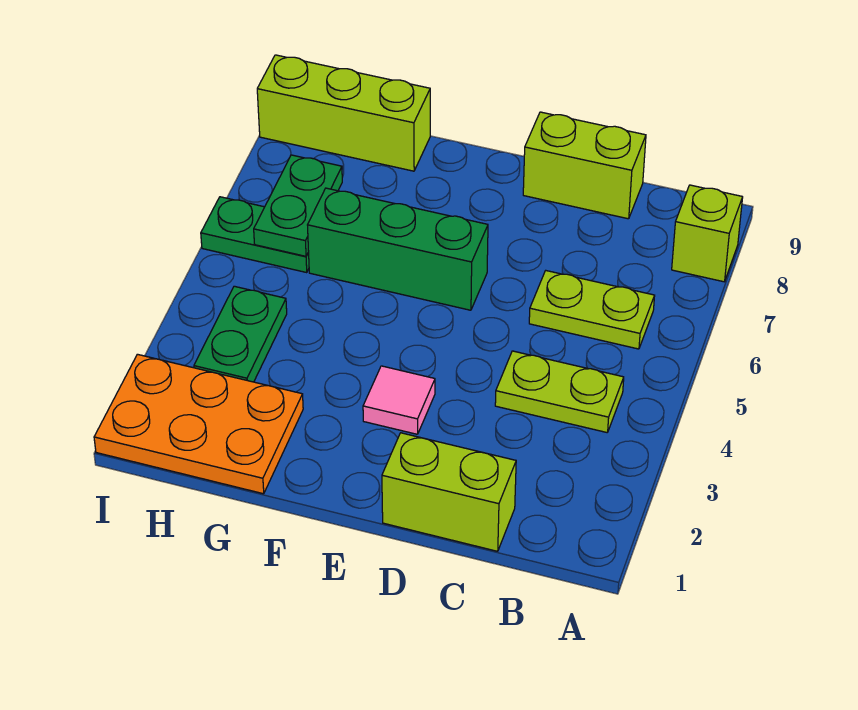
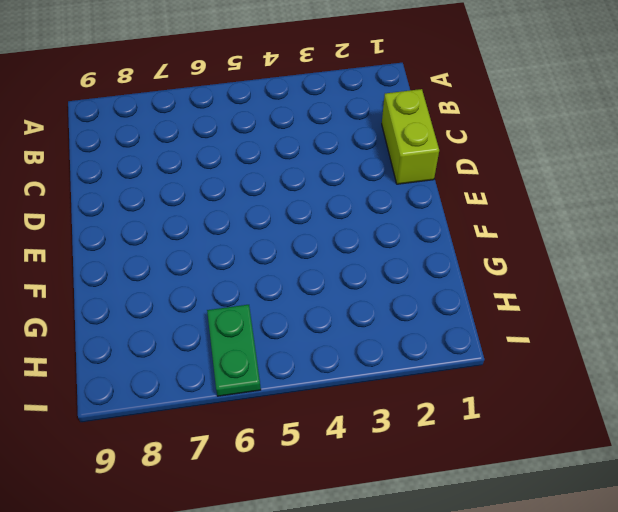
none -> lime brick A8 level 1
none -> lime plate B4:C4 level 1
none -> lime plate B6:C6 level 1

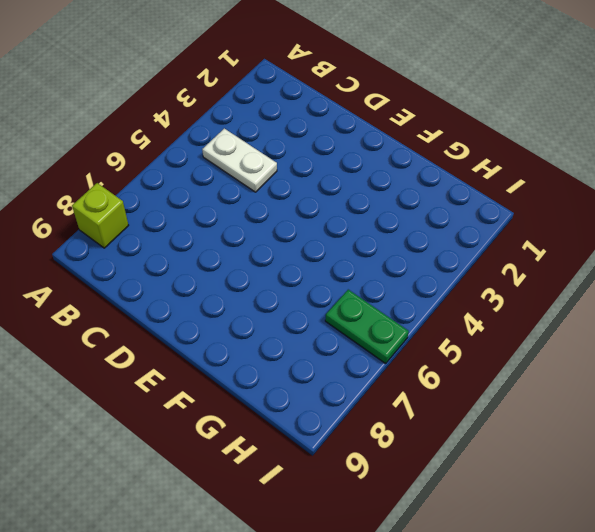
white plate B4:C4 level 1 -> lime plate B4:C4 level 1
none -> lime plate B6:C6 level 1
none -> lime brick C1:D1 level 1
none -> lime brick C9:D9 level 1

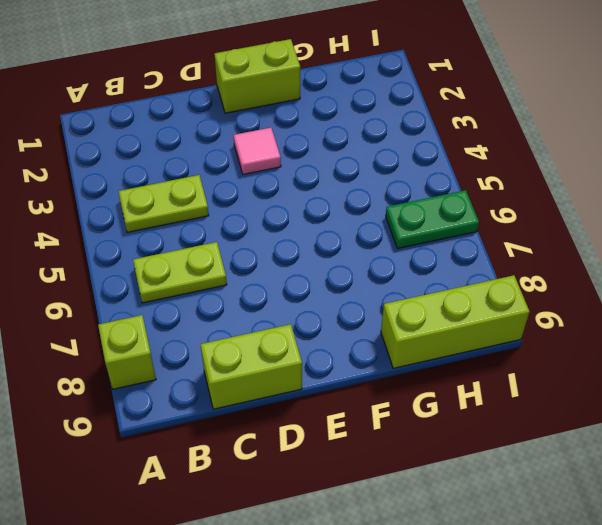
lime brick E1:F1 level 1 -> lime brick C1:D1 level 1
none -> green brick E6:G6 level 1
none -> orange plate G1:I2 level 1
none -> green plate H3:H4 level 1

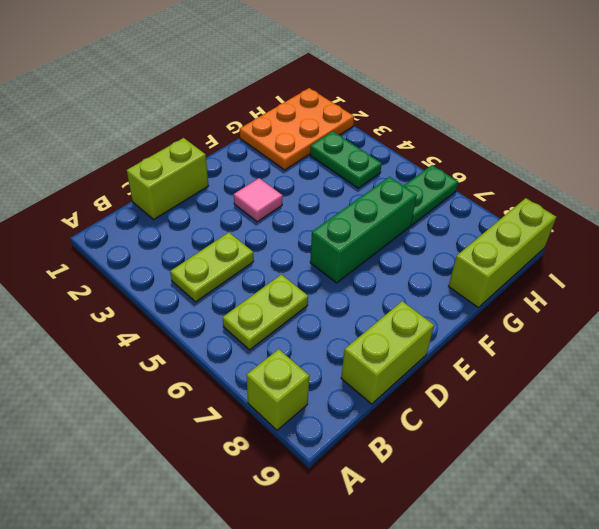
none -> green plate H6:H7 level 2

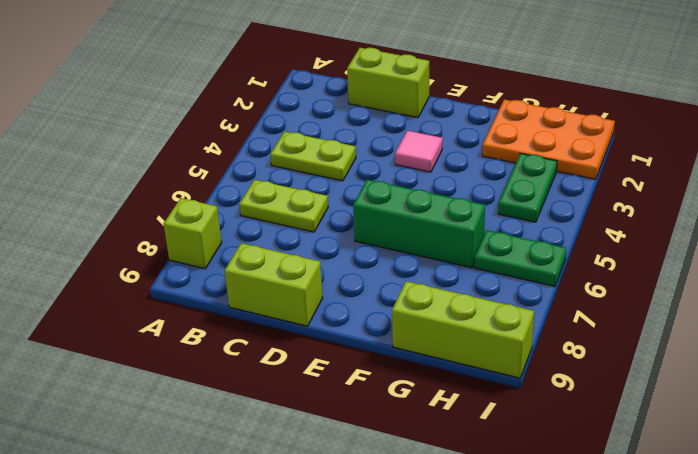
none -> green plate H6:H7 level 2

